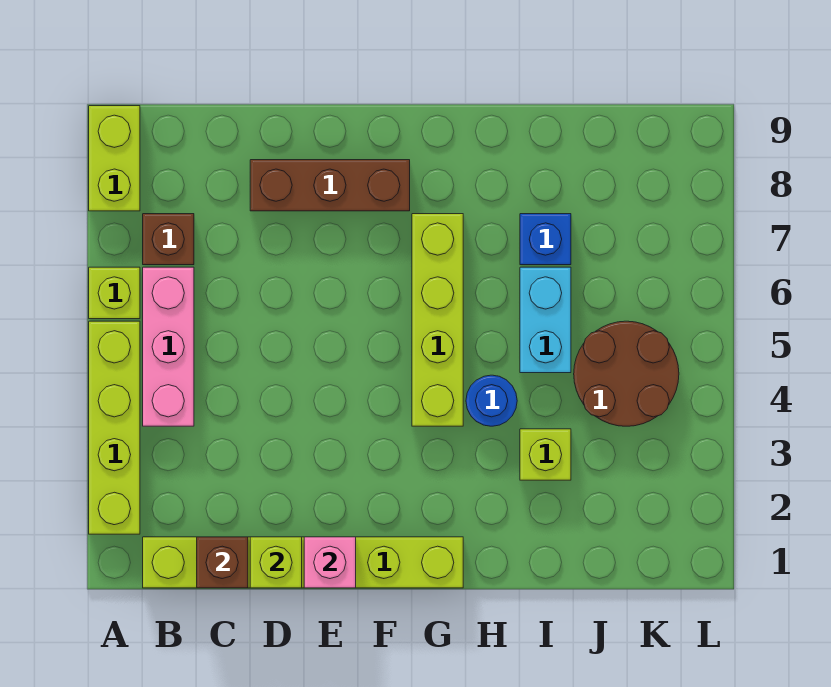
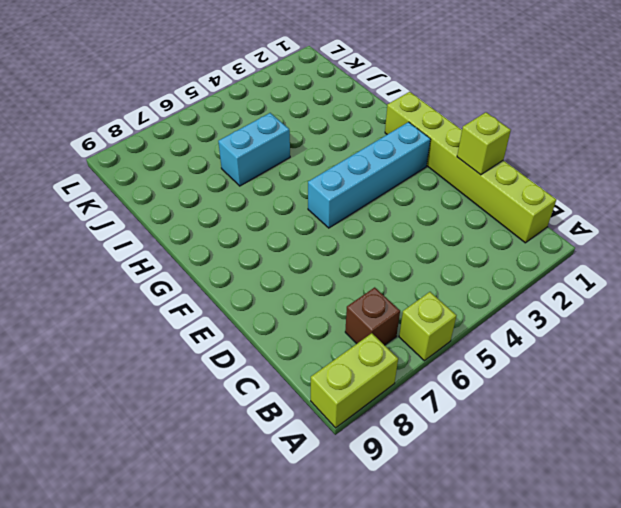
cyan brick F2:F5 level 1 -> none
none -> lime brick A2:A5 level 1
none -> pink brick B4:B6 level 1
none -> brown brick D8:F8 level 1

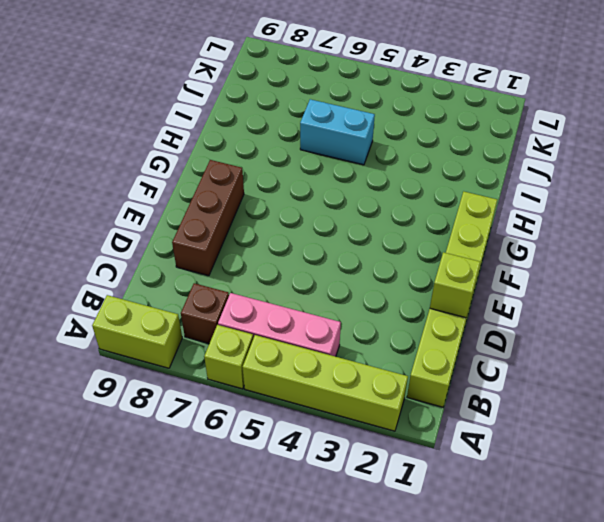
none -> lime brick G4:G7 level 1
none -> blue round brick H4 level 1
none -> lime brick I3 level 1

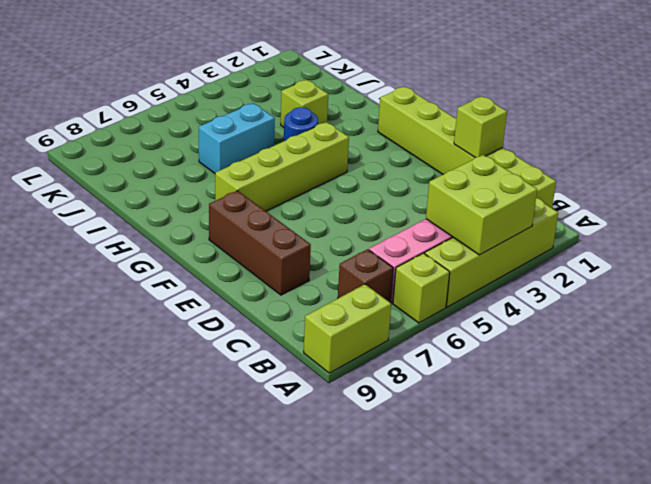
lime brick A3:B4 level 2 -> none
none -> blue brick I7 level 1
none -> brown round brick J4:K5 level 1
none -> brown brick C1 level 2

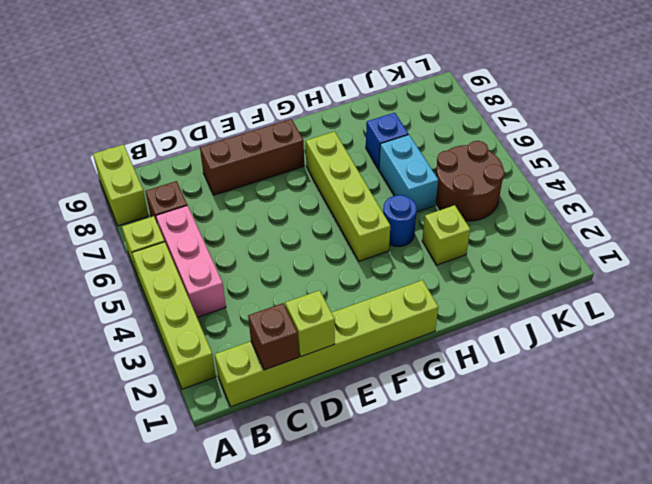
none -> pink brick E1 level 2

